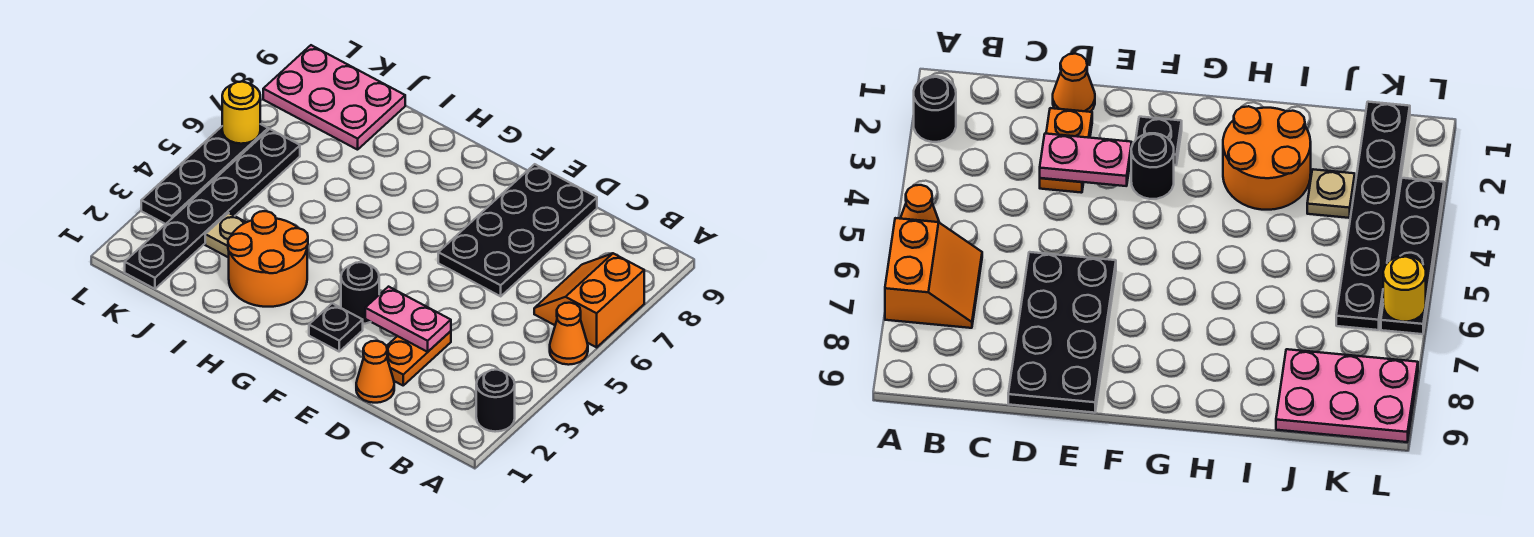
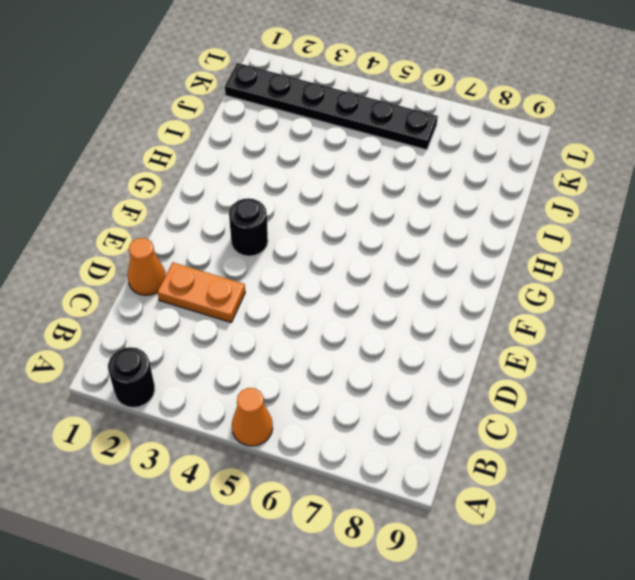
none -> orange slope A6:B7 level 1 top A
none -> black plate D6:E9 level 1
none -> black plate F2 level 1

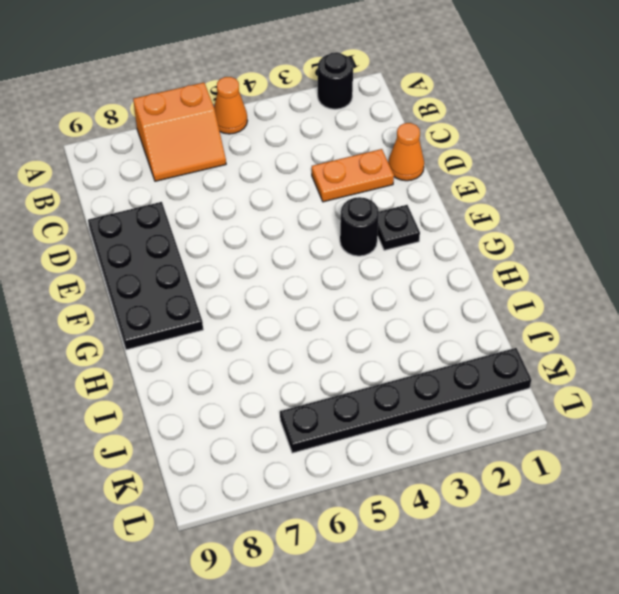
black plate D8:G9 level 1 -> black plate D6:E9 level 1
none -> orange round brick H2:I3 level 1
none -> tan plate J3 level 1
none -> pink plate J8:L9 level 1

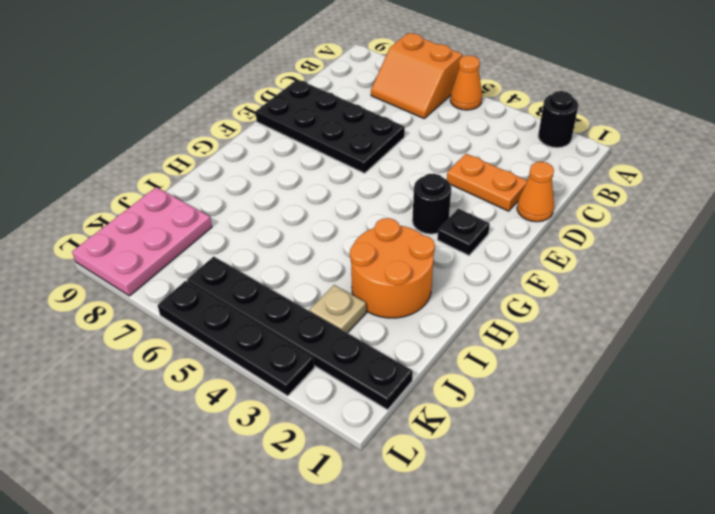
none -> pink plate D3:E3 level 2
none -> yellow round brick L6 level 2

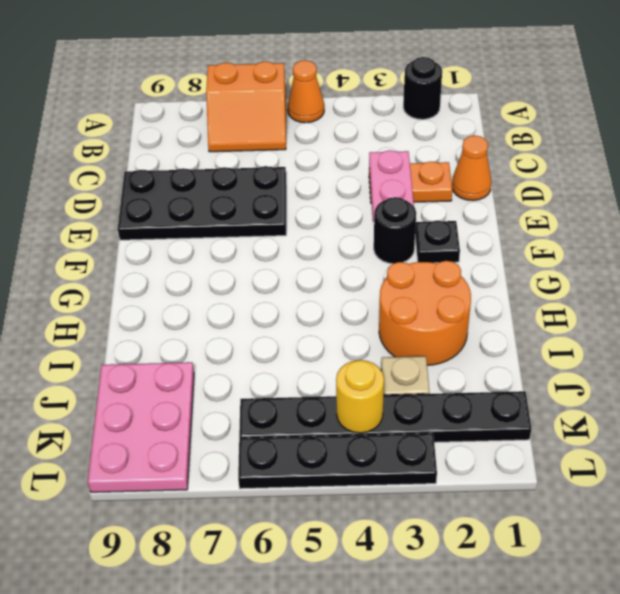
yellow round brick K4 level 2 -> yellow round brick L6 level 2

